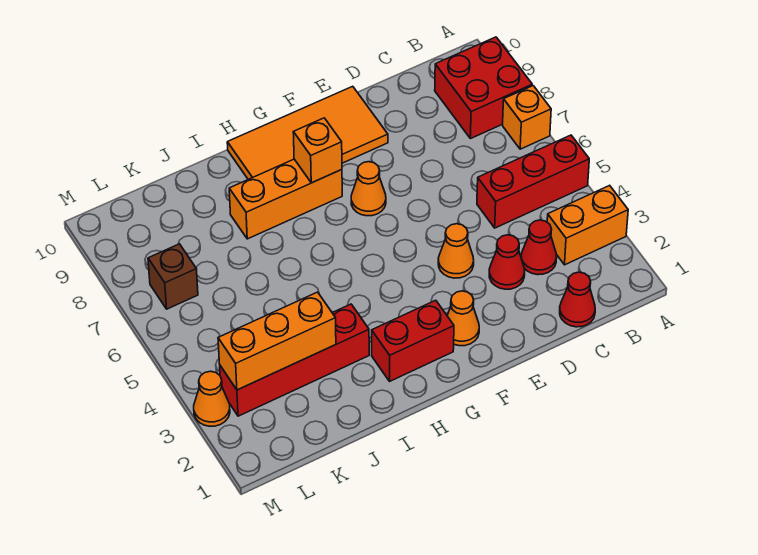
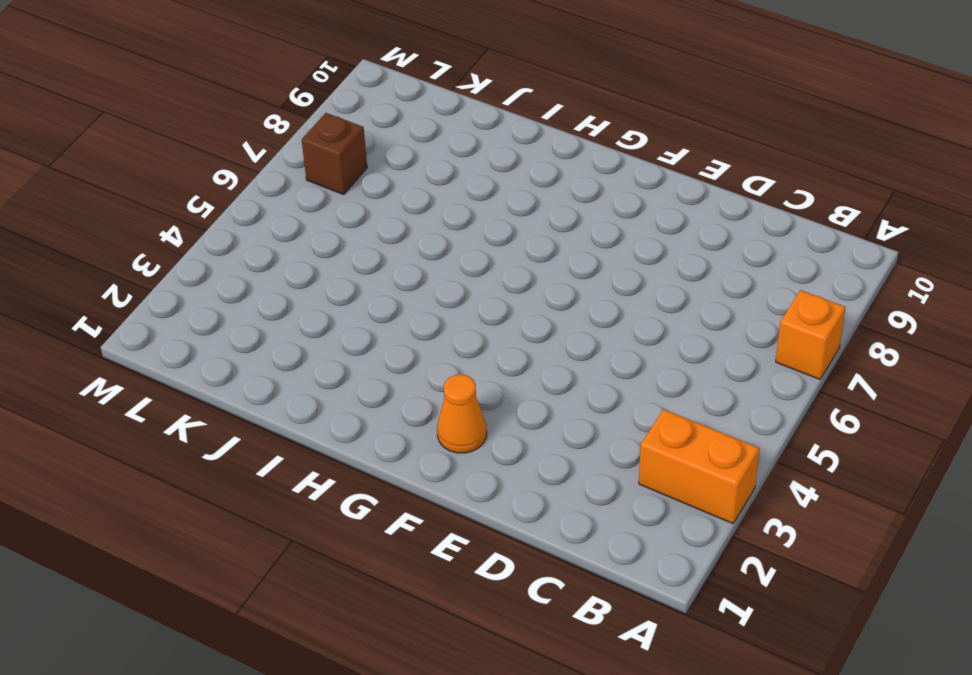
none -> red brick A5:C5 level 1
none -> red brick A8:B9 level 1
none -> red cone C1 level 1

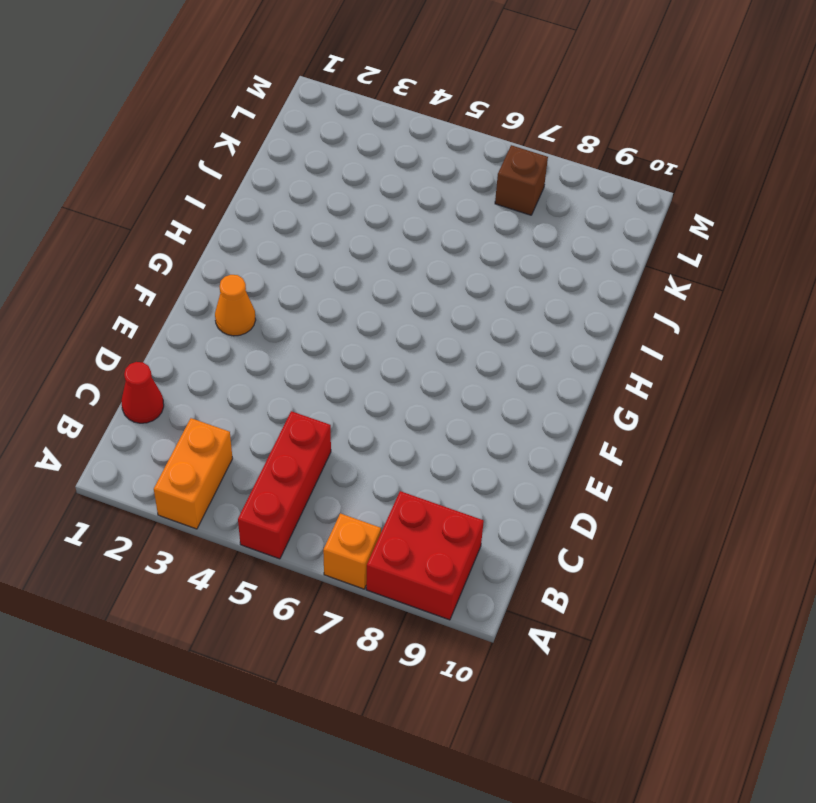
none -> red cone C3 level 1
none -> red cone D3 level 1
none -> orange cone E4 level 1

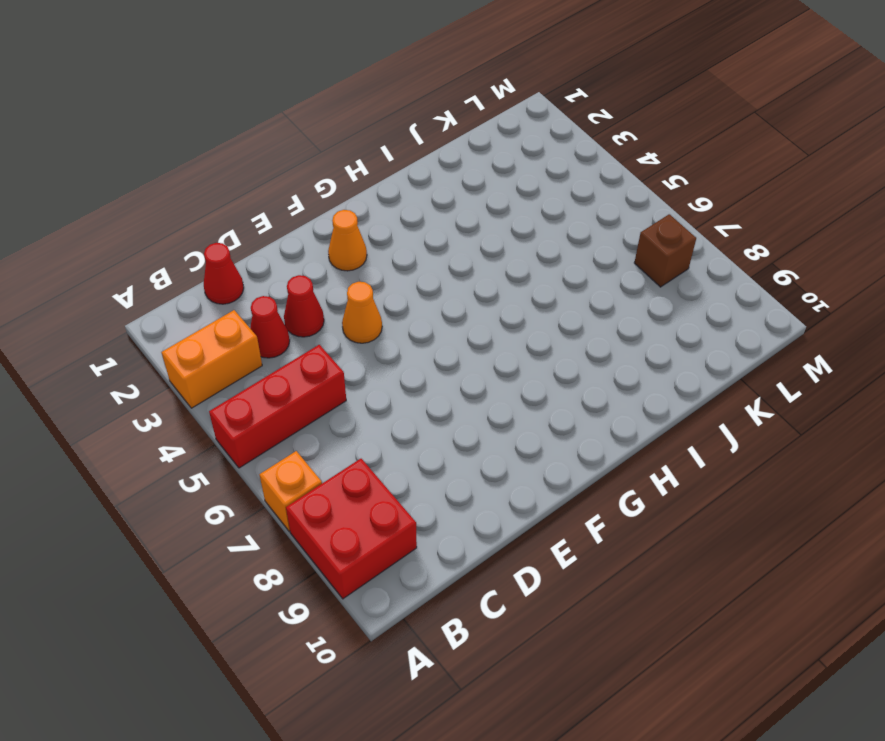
none -> orange tile E9:H10 level 1
none -> orange cone F7 level 1
none -> red brick G2:H2 level 1

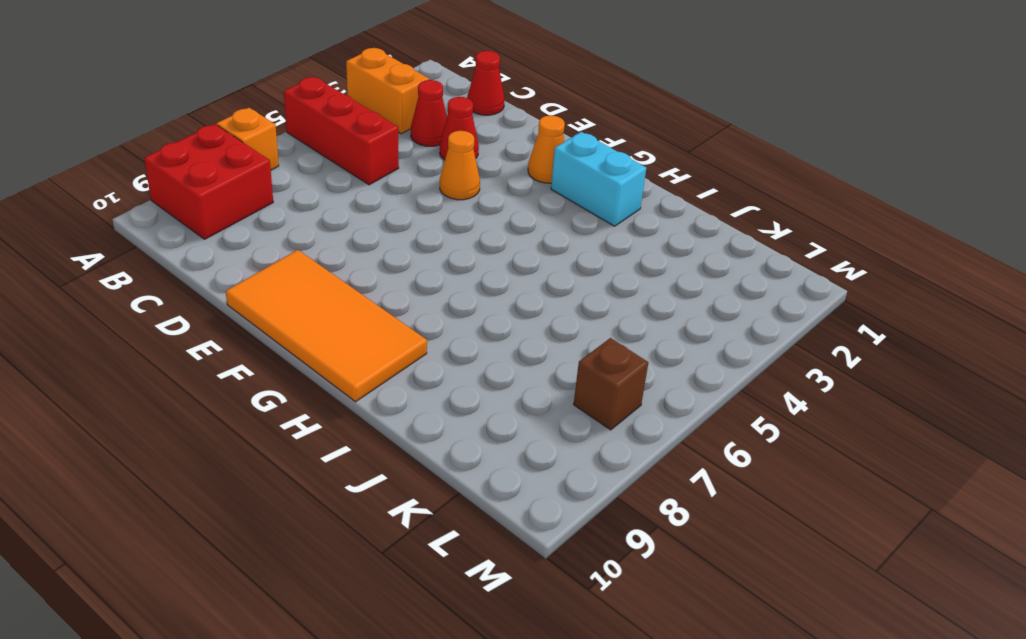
cyan brick G2:H2 level 1 -> red brick G2:H2 level 1
none -> orange cone F7 level 1
none -> orange brick G8:I8 level 1
none -> red brick I3:L3 level 1

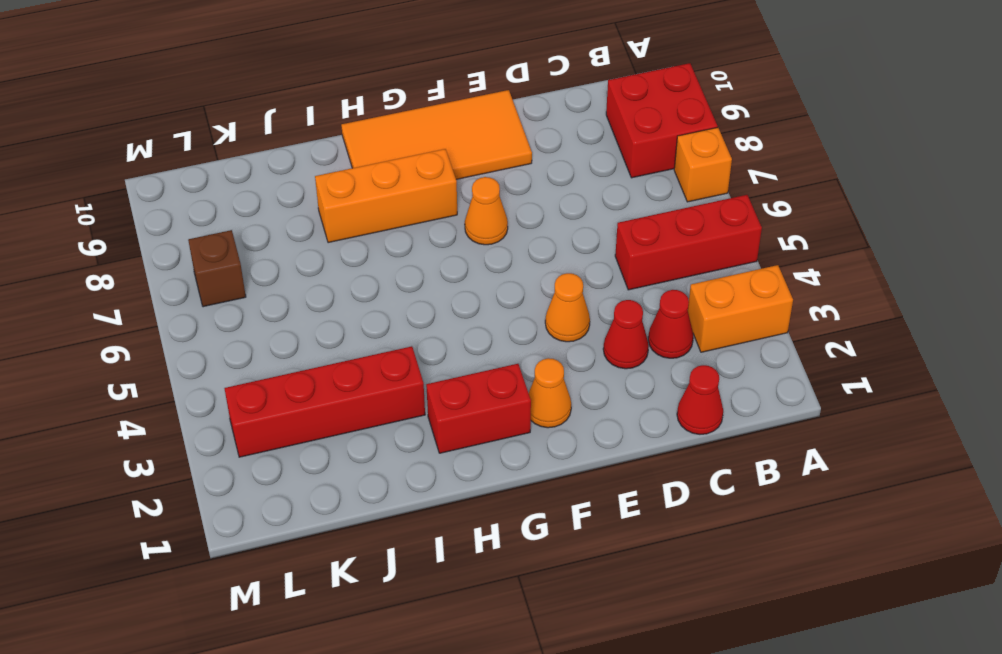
none -> orange cone M3 level 1
none -> orange brick G8 level 2
none -> orange brick J3:L3 level 2

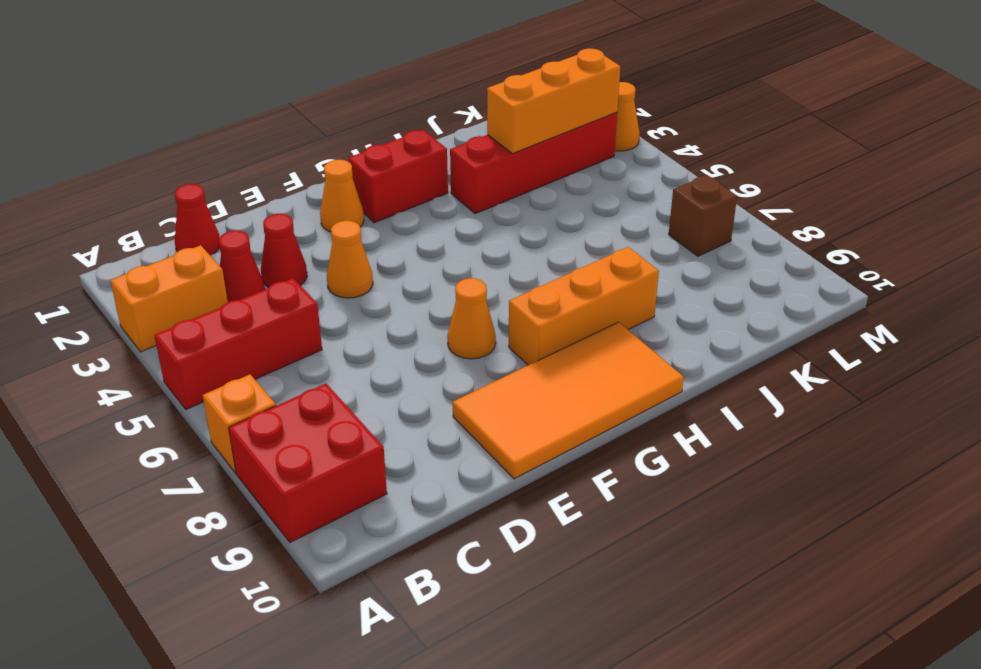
none -> orange brick G8 level 2

